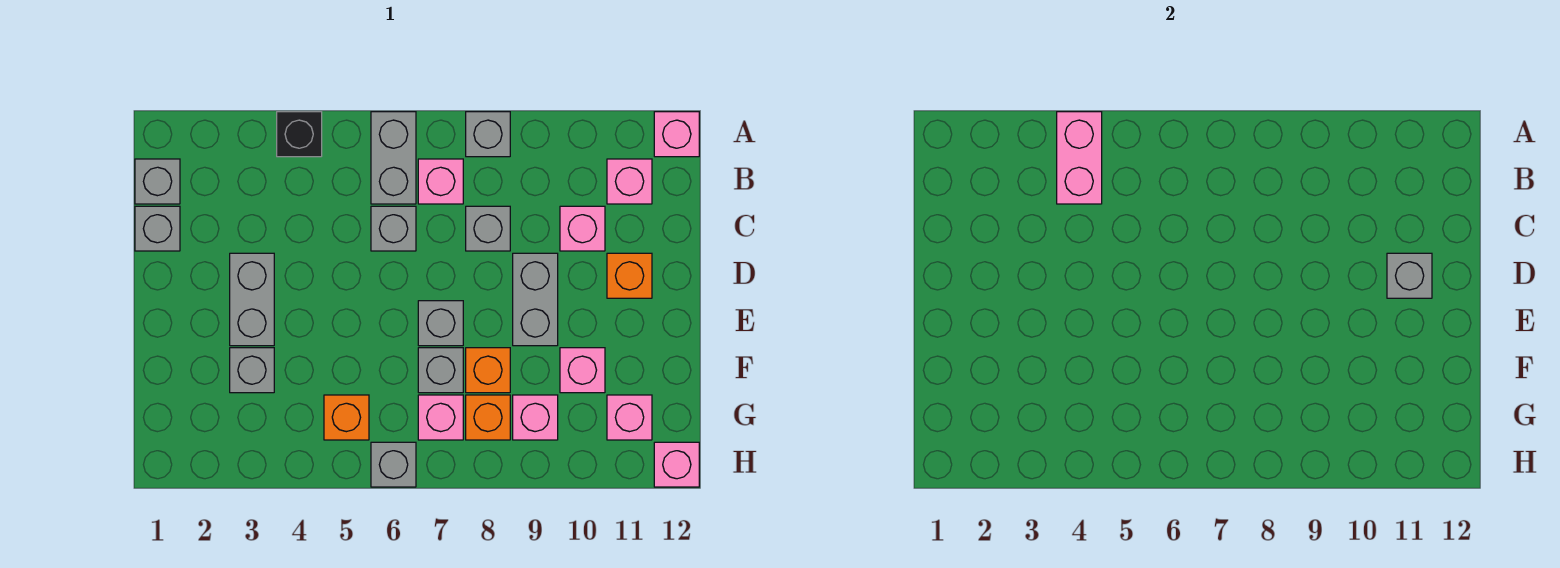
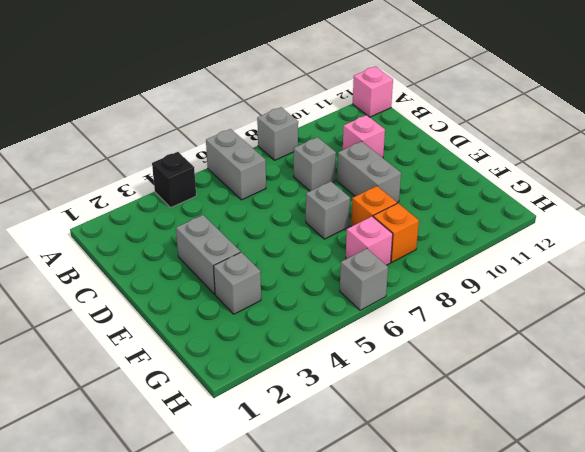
none -> grey brick B1 level 1
none -> pink brick B7 level 1
none -> pink brick B11 level 1

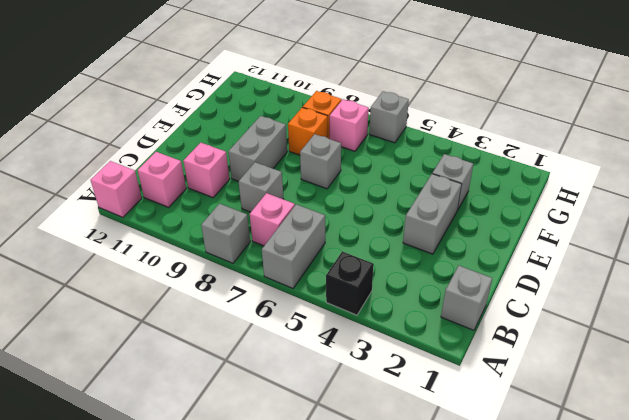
none -> grey brick C1 level 1
none -> grey brick C6 level 1
none -> orange brick D11 level 1

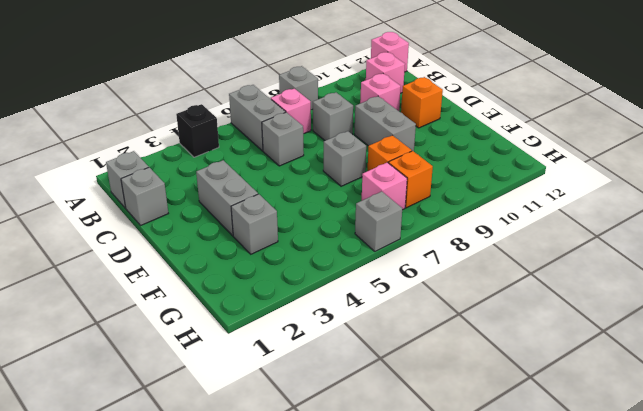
none -> grey brick F7 level 1
none -> pink brick F10 level 1
none -> orange brick G5 level 1

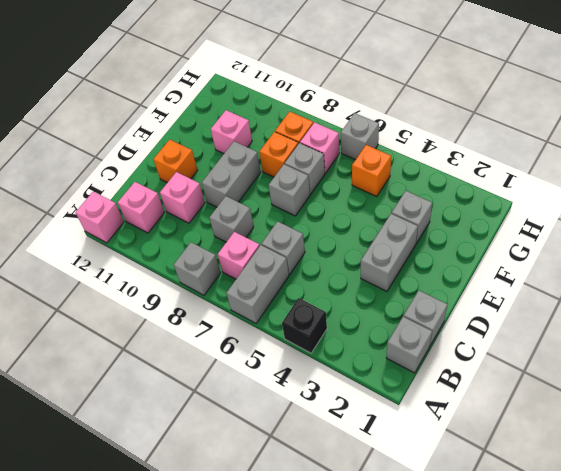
none -> pink brick G9 level 1
none -> pink brick G11 level 1
none -> pink brick H12 level 1

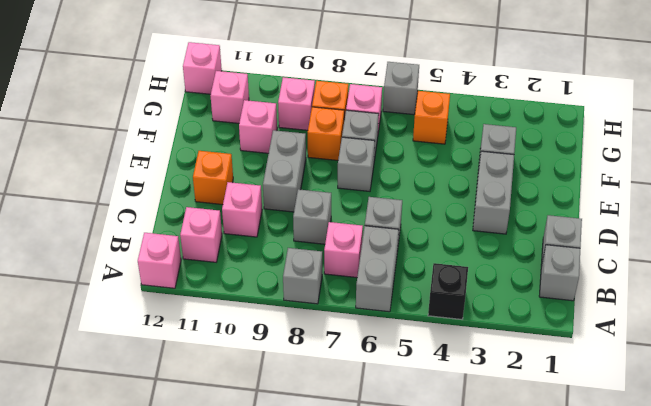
none -> pink brick A4:B4 level 2
none -> grey brick D11 level 2

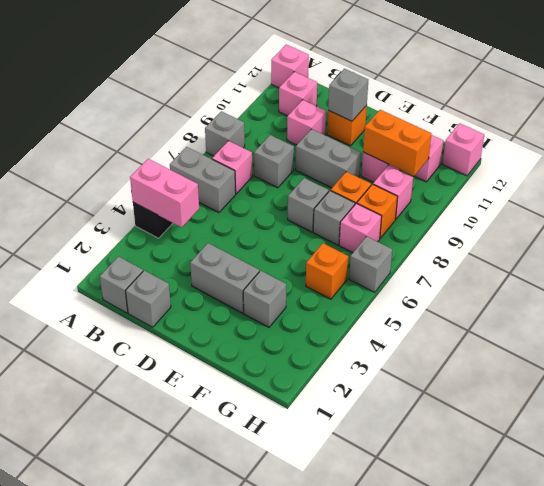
orange brick F10:G10 level 2 -> none
none -> grey brick C6 level 1

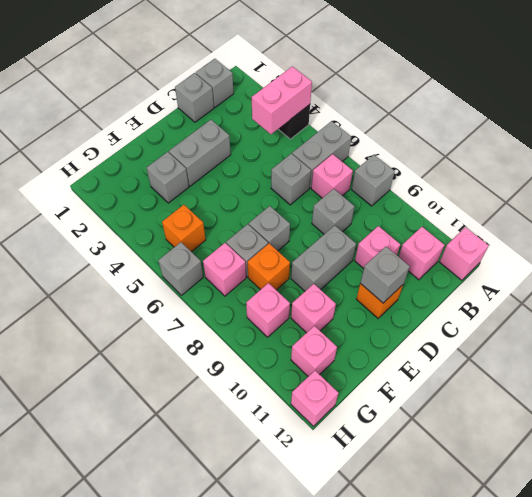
none -> orange brick G8 level 1

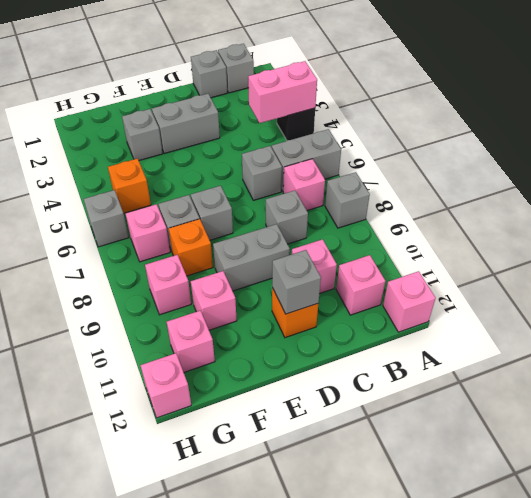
none -> orange brick G8 level 1

